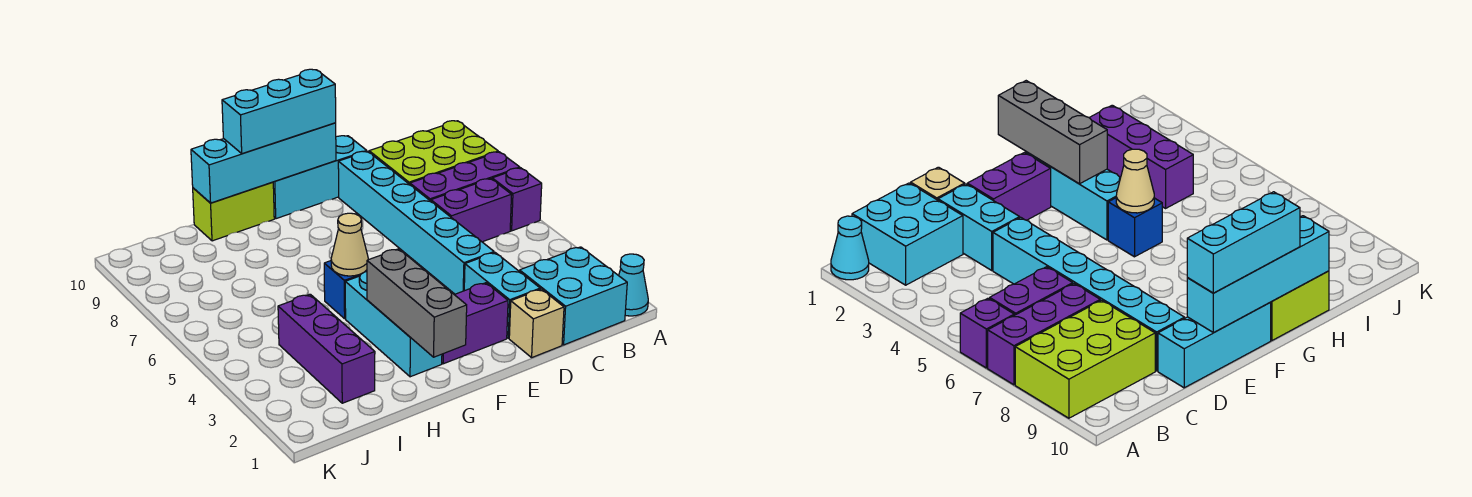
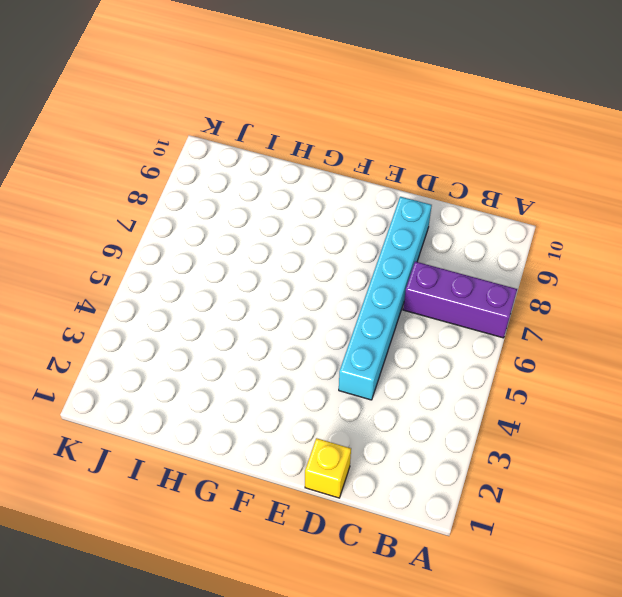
yellow brick D1 level 1 -> tan brick D1 level 1
none -> cyan cone A1 level 1
none -> purple brick A6 level 1
none -> lime brick A8:C9 level 1

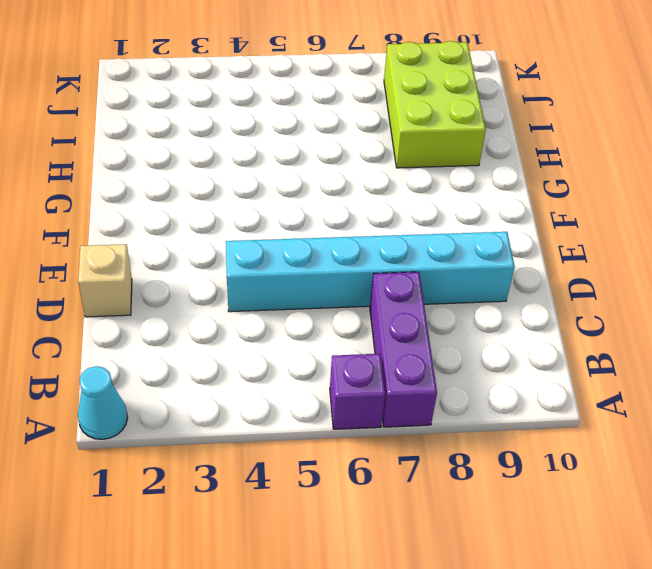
lime brick H8:J9 level 1 -> lime brick A8:C9 level 1
none -> cyan brick B1:C2 level 1
none -> purple brick B6:C6 level 1
none -> cyan brick D2:D3 level 1

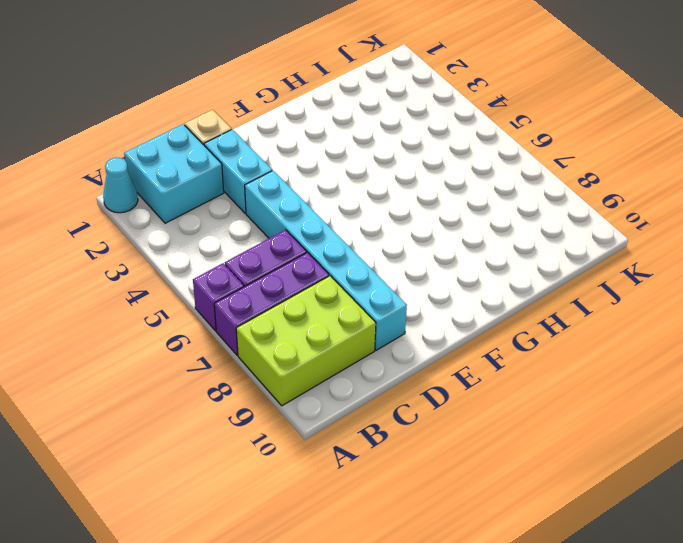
none -> cyan brick D10:F10 level 1
none -> purple brick E2:F2 level 1
none -> cyan brick G2:G4 level 1

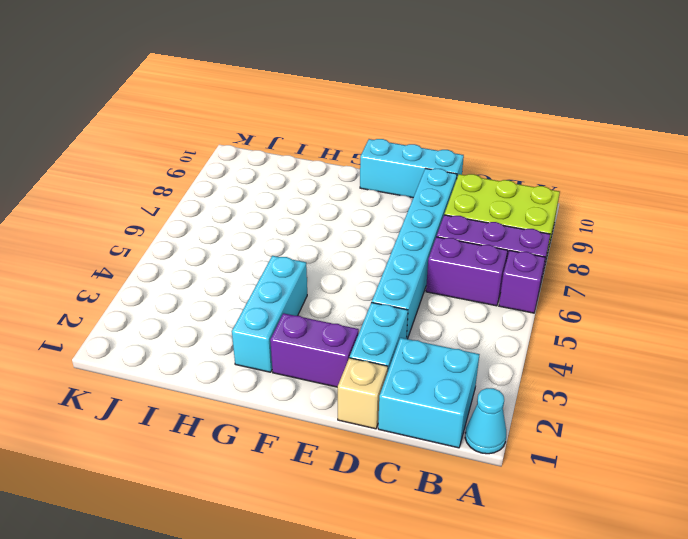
none -> blue brick G5 level 1
none -> lime brick G10:H10 level 1
none -> purple brick I2:I4 level 1

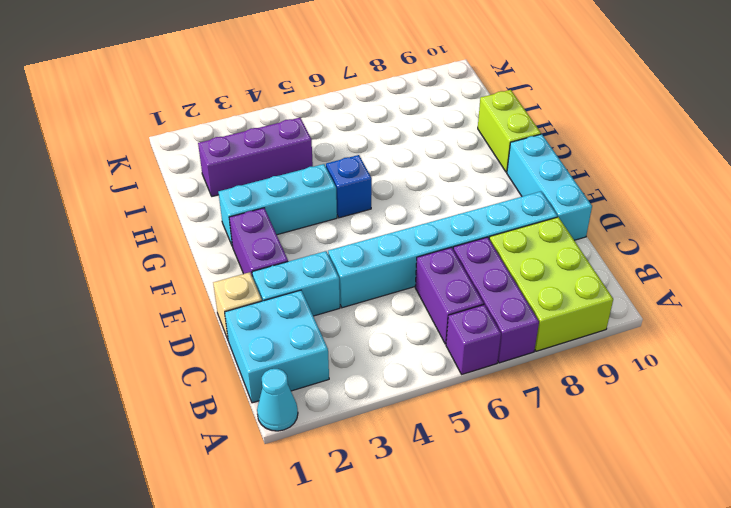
none -> cyan brick E10:H10 level 2
none -> grey brick G1:G3 level 2
none -> tan cone G5 level 2

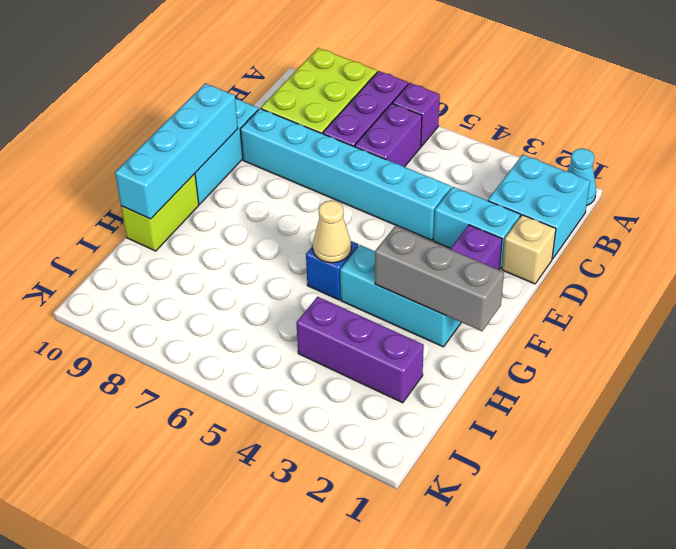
none -> cyan brick E10:G10 level 3

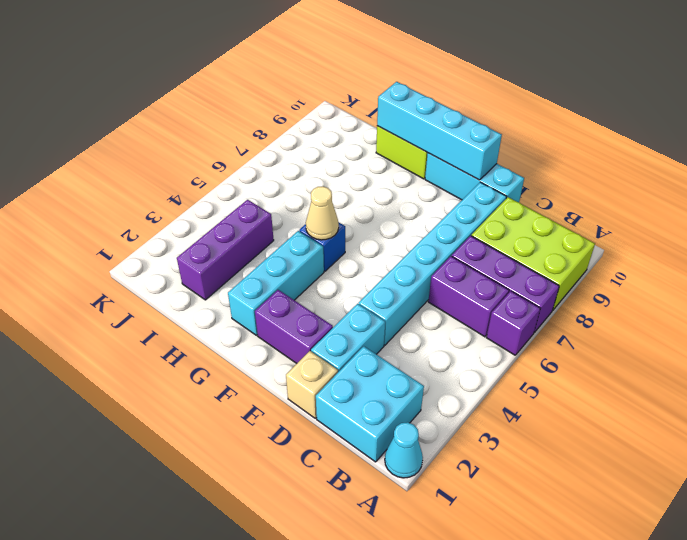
none -> grey brick G1:G3 level 2
none -> cyan brick E10:G10 level 3

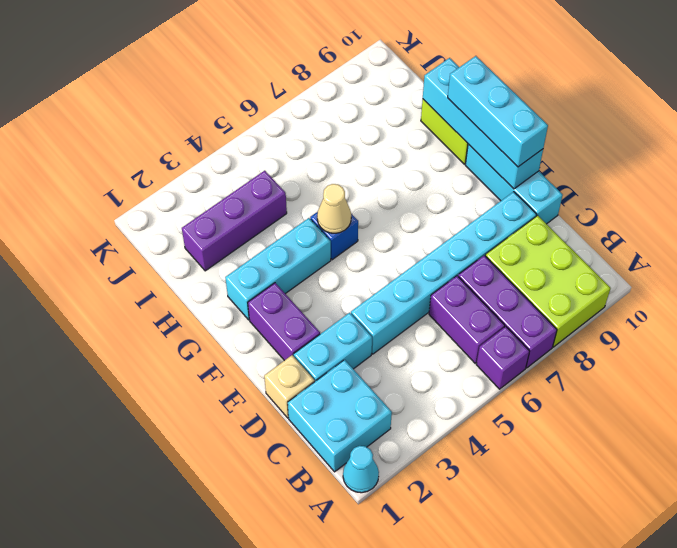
none -> grey brick G1:G3 level 2

